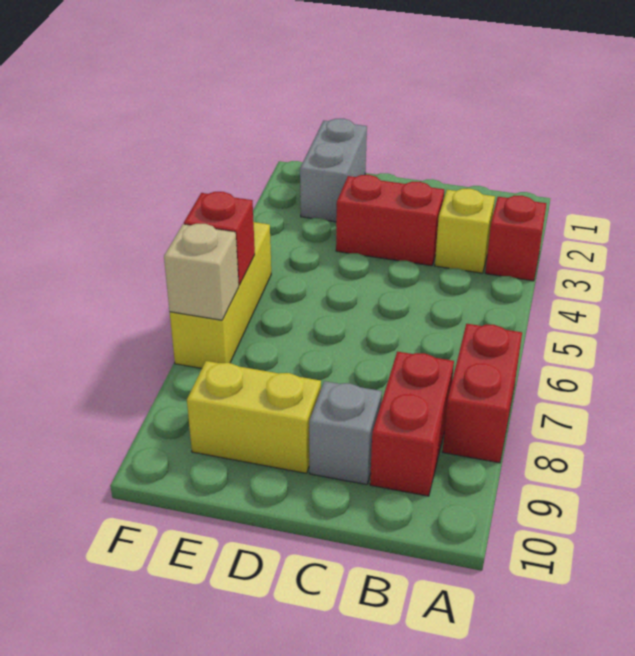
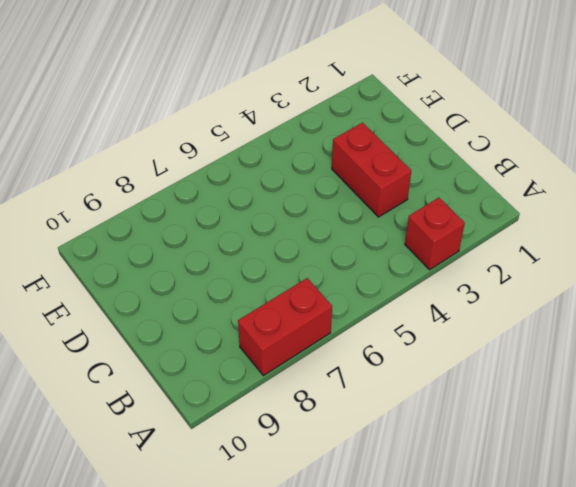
none -> yellow brick B3 level 1
none -> red brick B8:B9 level 1

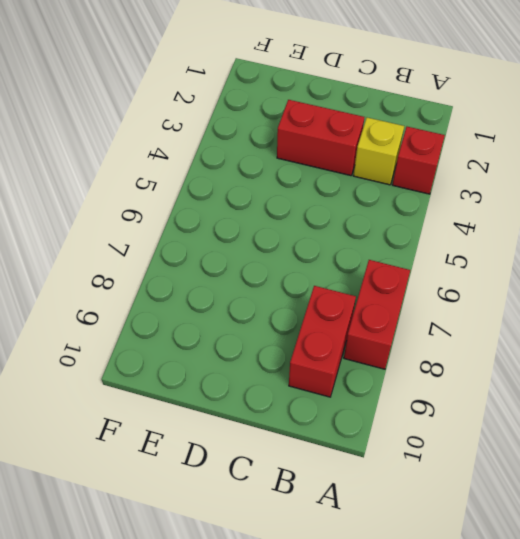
none -> grey brick C9 level 1
none -> yellow brick D9:E9 level 1

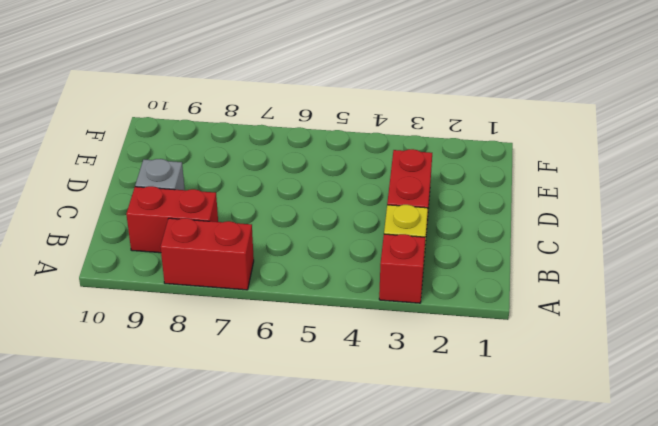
none -> yellow brick D9:E9 level 1
none -> grey brick E1:E2 level 1

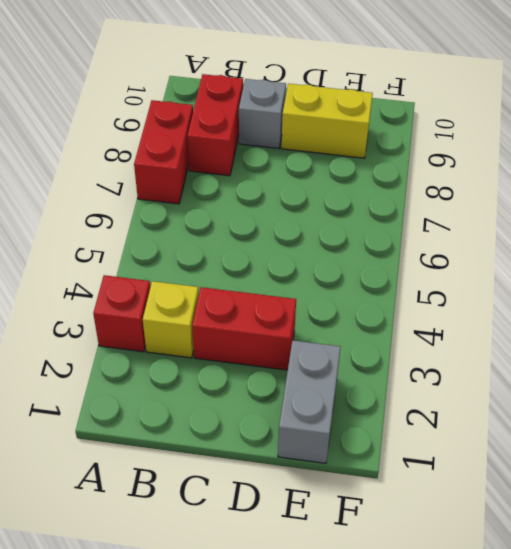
none -> yellow brick F5:F7 level 1
none -> red brick F6 level 2

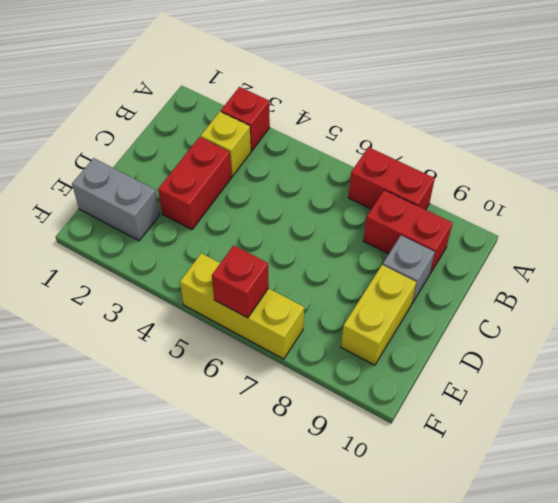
none -> tan brick F7 level 2

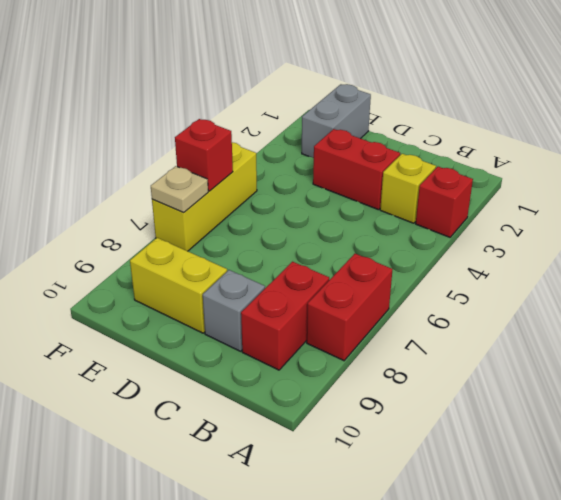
tan plate F7 level 2 -> tan brick F7 level 2

